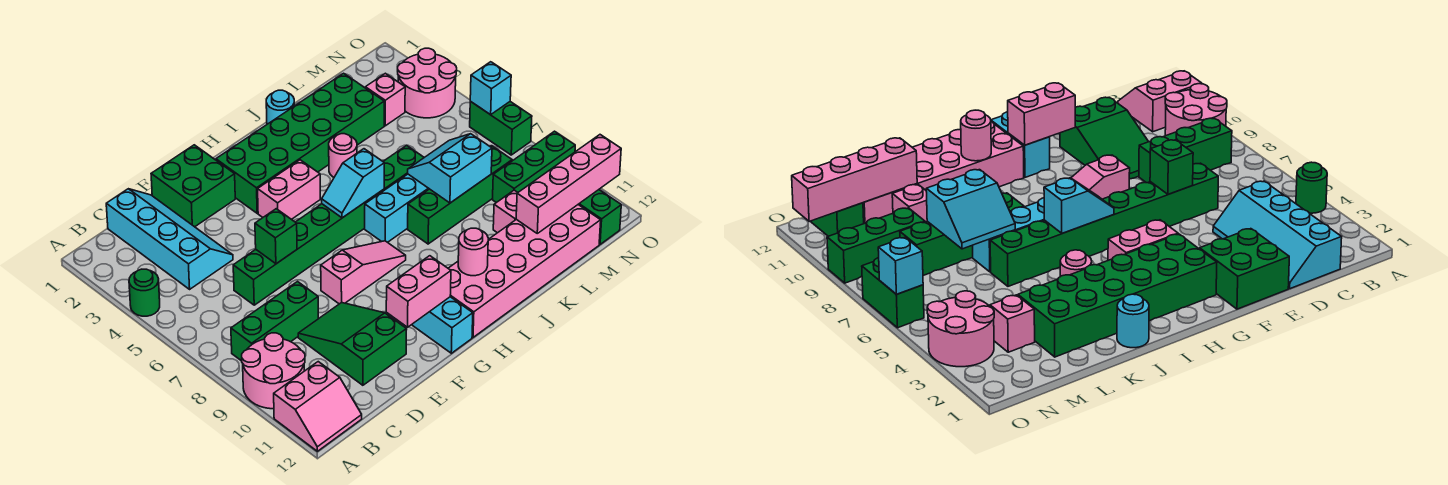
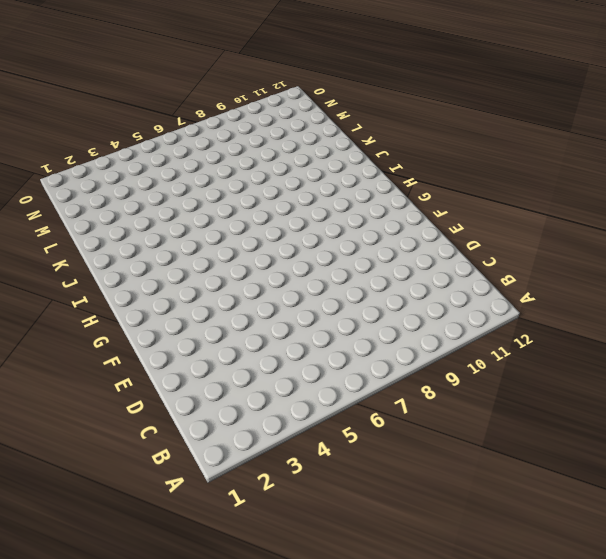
none -> green round brick A4 level 1
none -> pink round brick A9:B10 level 1
none -> pink slope A11:B12 level 1 top 11
none -> green brick B8:D8 level 1

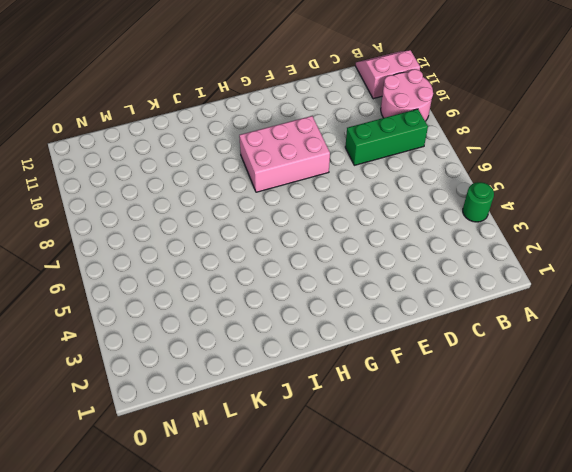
pink brick F8:H9 level 1 -> pink slope F8:H8 level 1 top F
none -> cyan slope C1:D4 level 1 top C
none -> green brick D6:K6 level 1
none -> green slope D9:E11 level 1 top 11
none -> green brick E1:F2 level 1

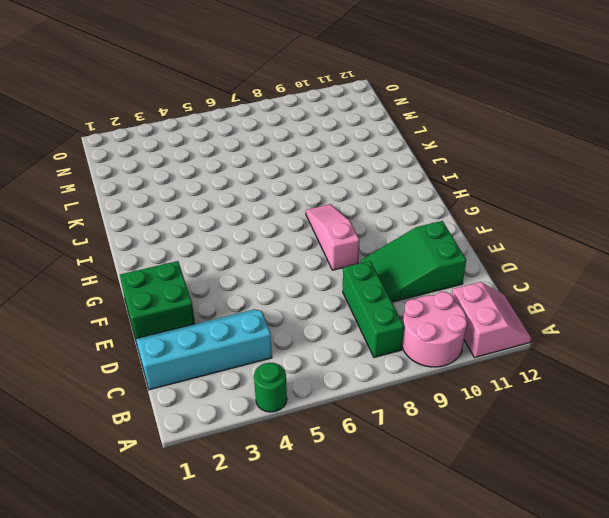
none -> green brick D6:K6 level 1
none -> green brick G2:L3 level 1
none -> pink brick G4:H4 level 1
none -> cyan brick G11:G12 level 1

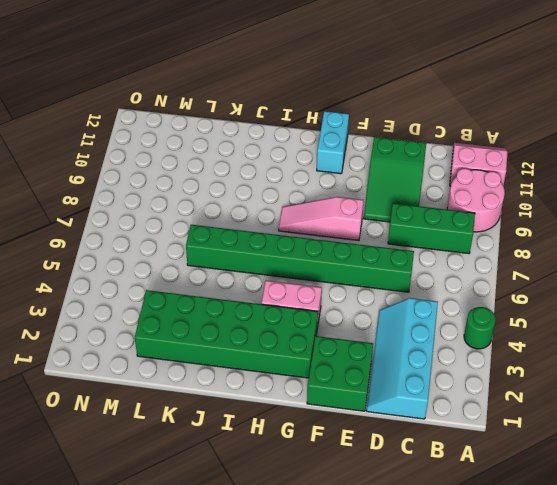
none -> pink brick H11:M12 level 1
none -> cyan brick I7:K7 level 1
none -> cyan round brick J1 level 1
none -> pink round brick J4 level 1

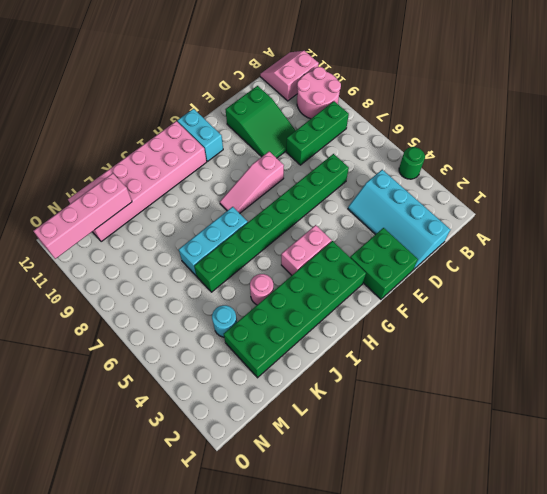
cyan round brick L4 level 1 -> cyan round brick J1 level 1
none -> green brick J8:M8 level 1
none -> pink brick L10 level 1
none -> pink brick M3 level 1
none -> green brick M9:O9 level 1

